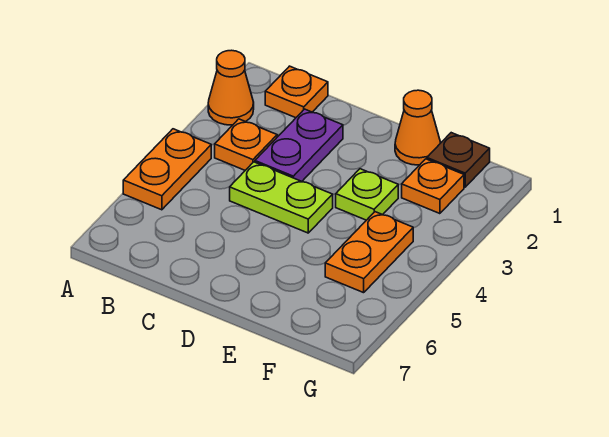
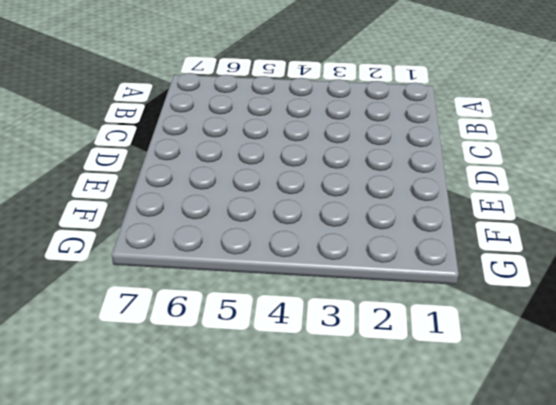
none -> orange cone A2 level 1
none -> orange plate A4:A5 level 1

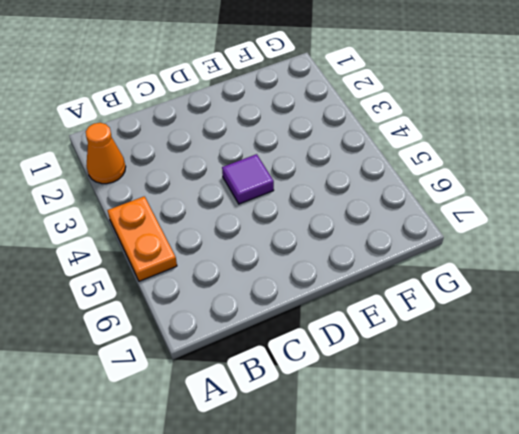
purple tile D4 level 1 -> lime plate C4:D4 level 1
none -> orange plate B1 level 1
none -> orange plate B3 level 1

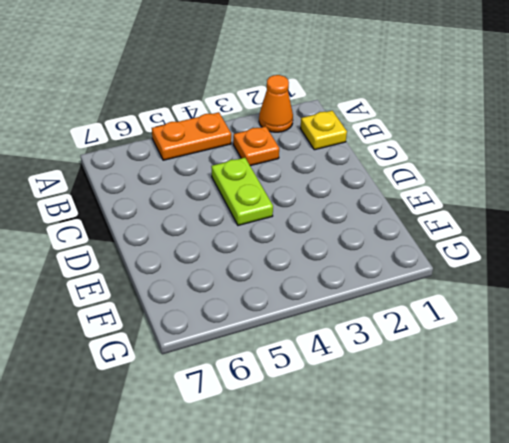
yellow plate B1 level 1 -> orange plate B1 level 1
none -> purple plate C2:C3 level 1
none -> orange cone E1 level 1

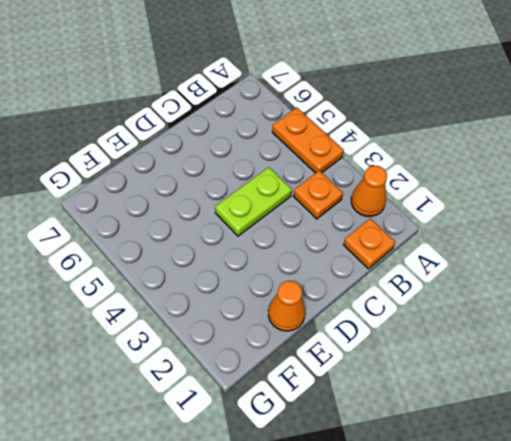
none -> purple plate C2:C3 level 1
none -> lime plate E3 level 1

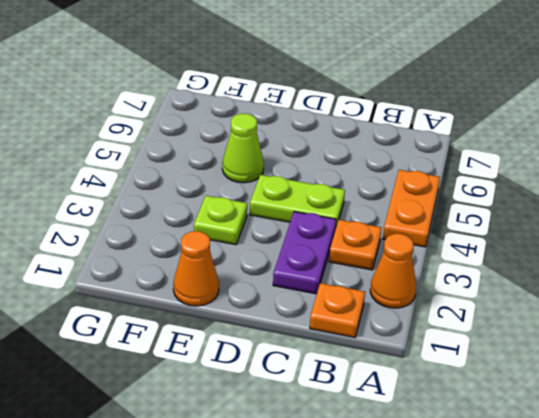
lime cone E5 level 1 -> none
none -> brown plate F1 level 1
none -> orange plate F2 level 1

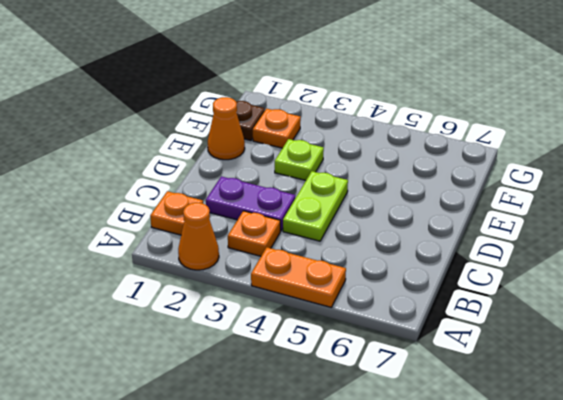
none -> orange plate F4:F5 level 1

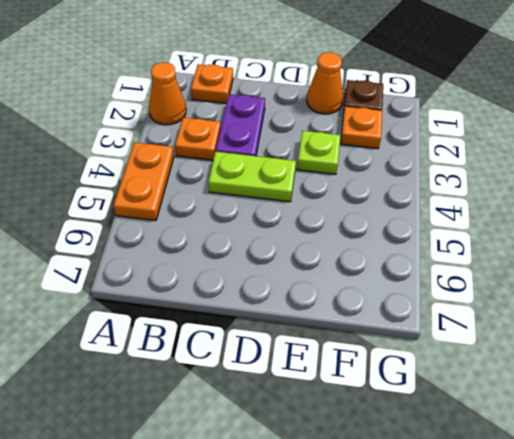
none -> orange plate F4:F5 level 1

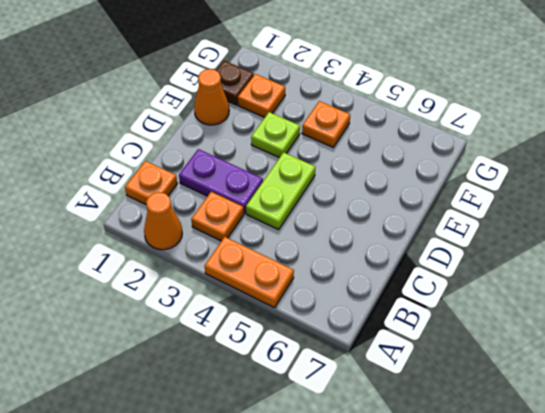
orange plate F4 level 1 -> orange plate F4:F5 level 1

